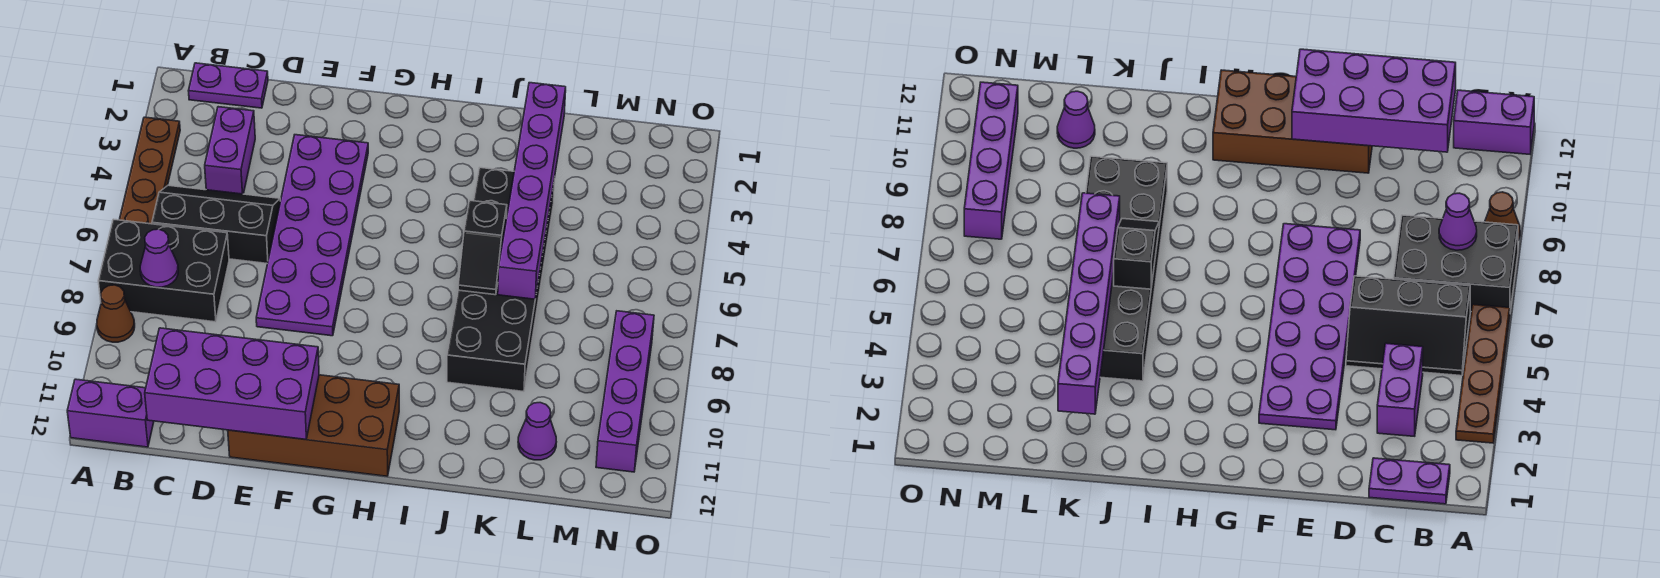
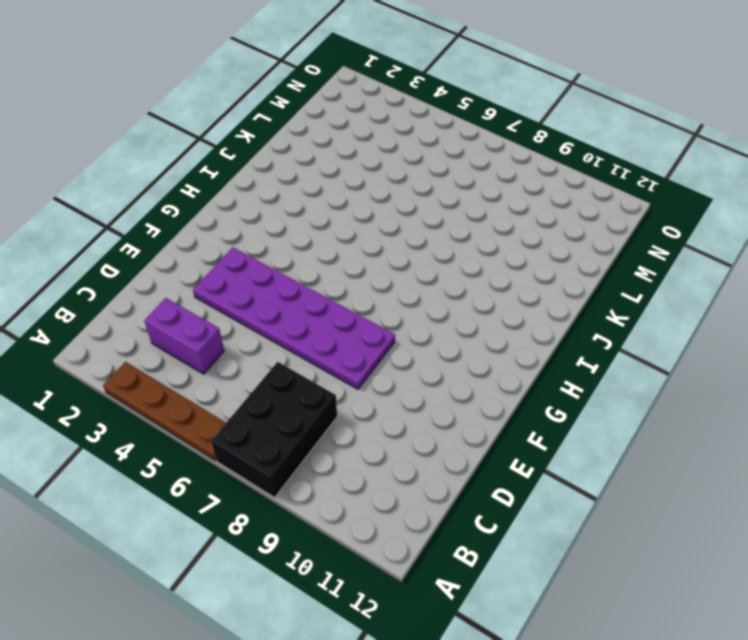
none -> brown cone A9 level 1
none -> purple brick A12:B12 level 1
none -> purple plate B1:C1 level 1

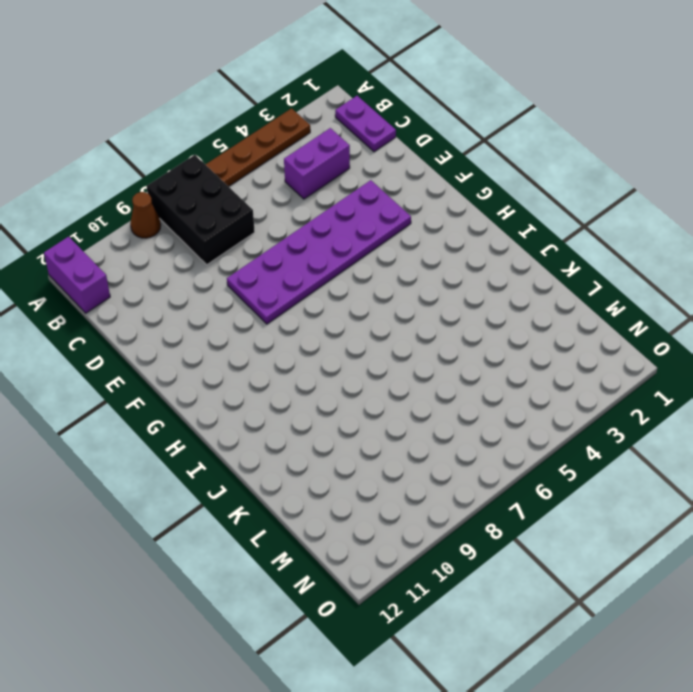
none -> black slope B5:D6 level 1 top 6
none -> brown brick E11:H12 level 1
none -> black brick J4:K9 level 1

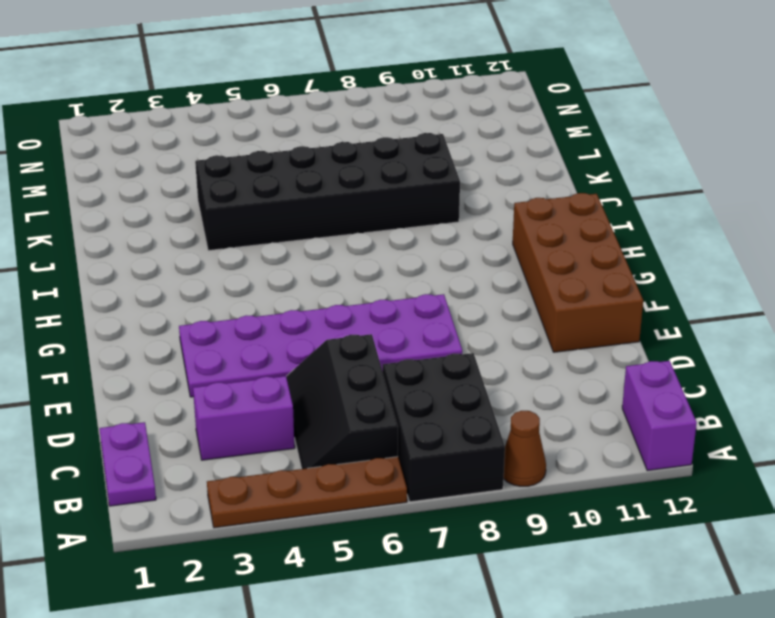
none -> purple cone L11 level 1
none -> purple brick N8:N11 level 1
none -> purple cone B8 level 2

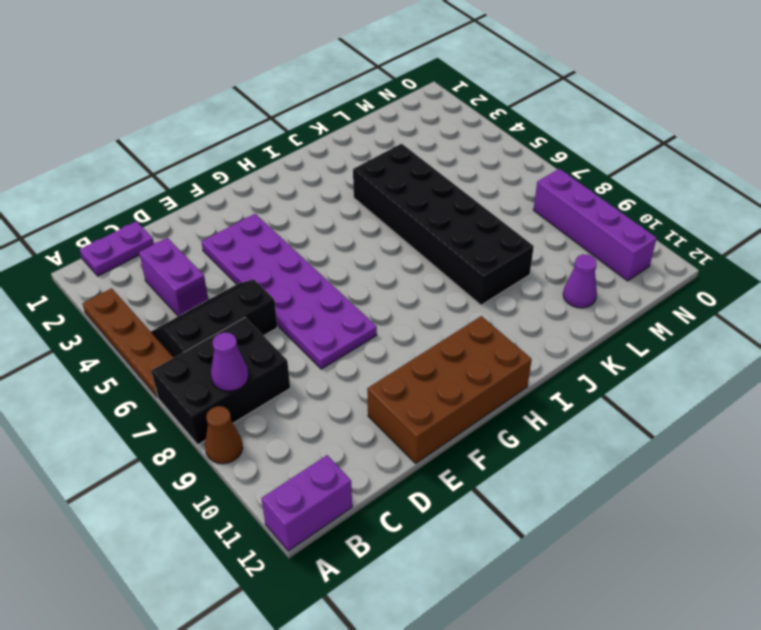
none -> purple brick C11:F12 level 2
none -> black slope J6:J7 level 2 top 6
none -> purple brick K2:K7 level 2

